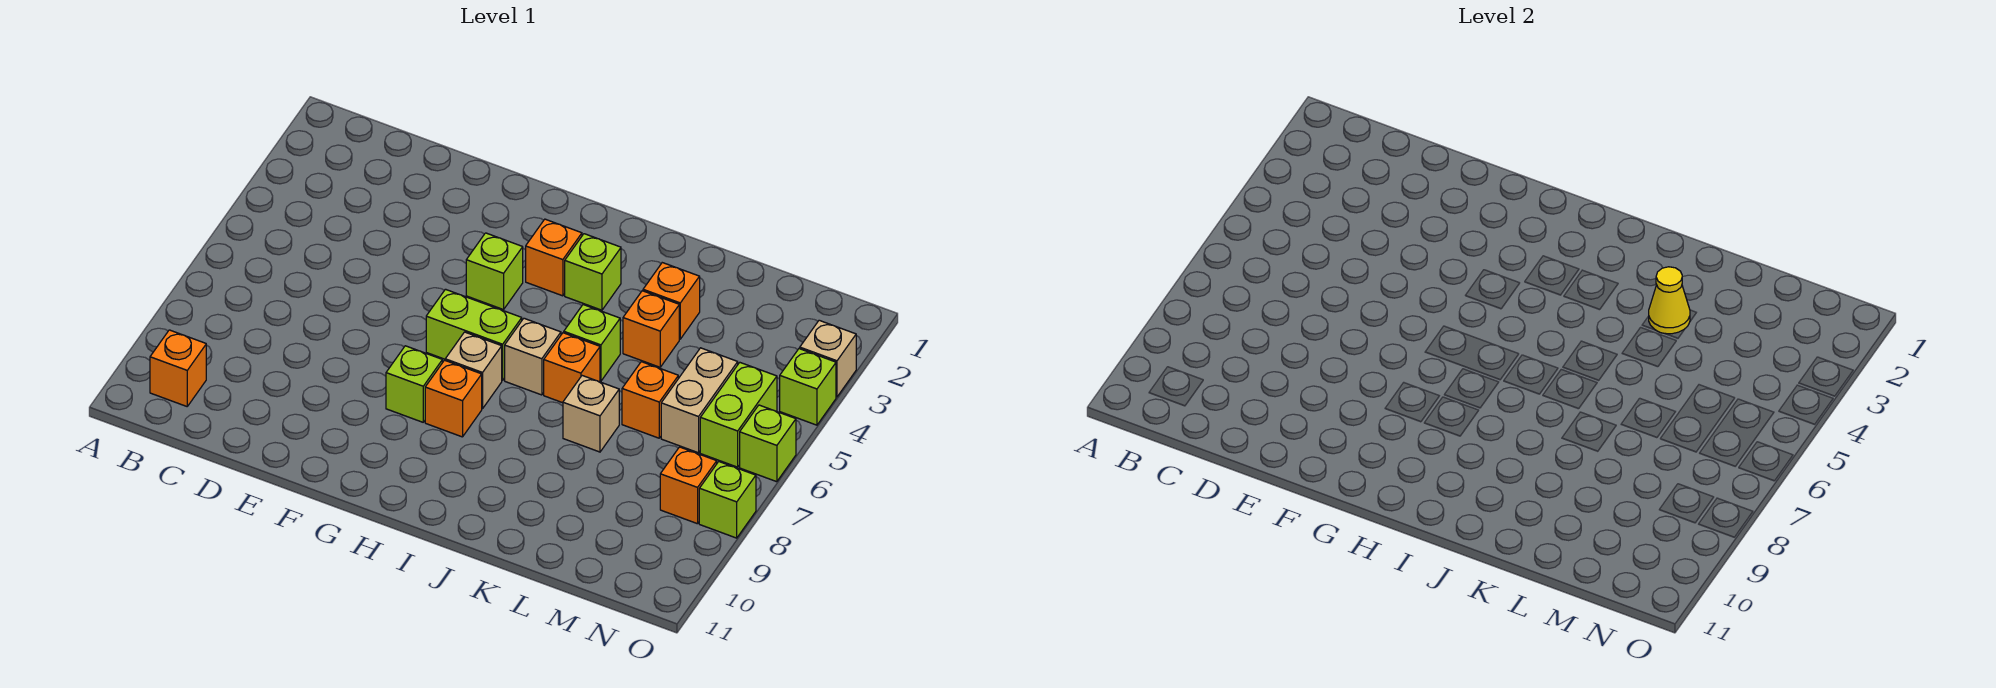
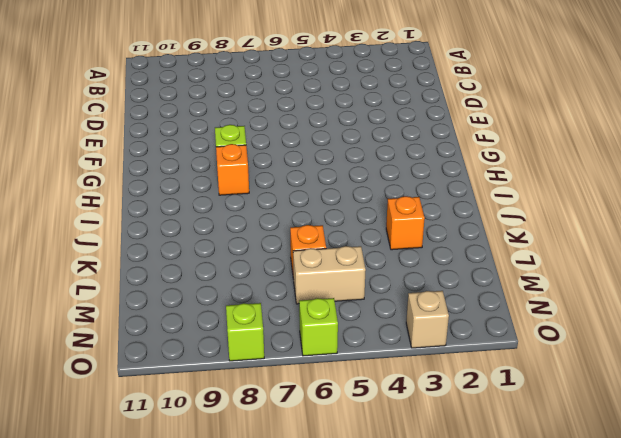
none -> orange brick B10 level 1
none -> lime brick G4 level 1
none -> lime brick G6:H6 level 1

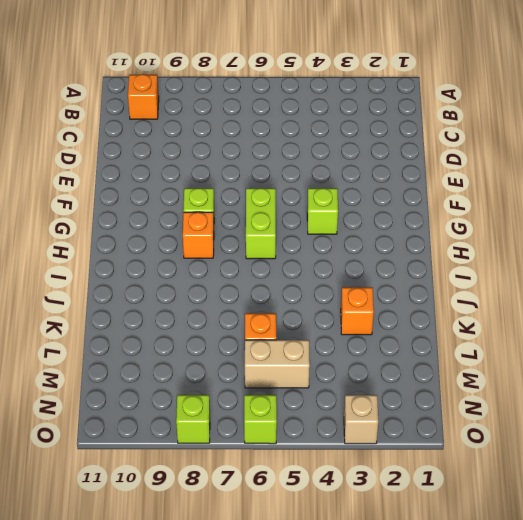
none -> orange brick H3 level 1
none -> tan brick H7 level 1
none -> lime brick I3 level 1

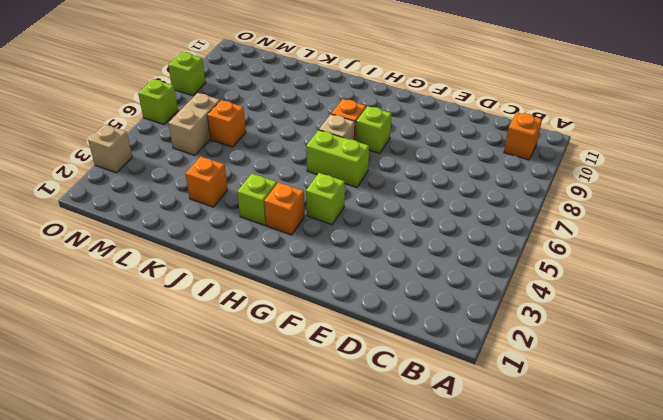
none -> tan brick I6 level 1
none -> lime brick J5 level 1
none -> orange brick J6 level 1

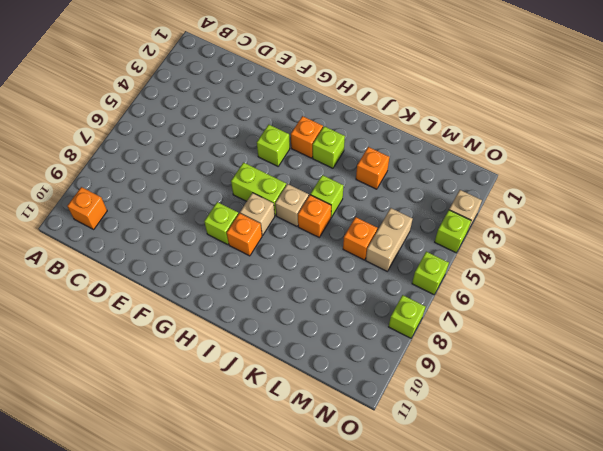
none -> orange brick K4 level 1
none -> tan brick K7 level 1
none -> lime brick N5:N6 level 1

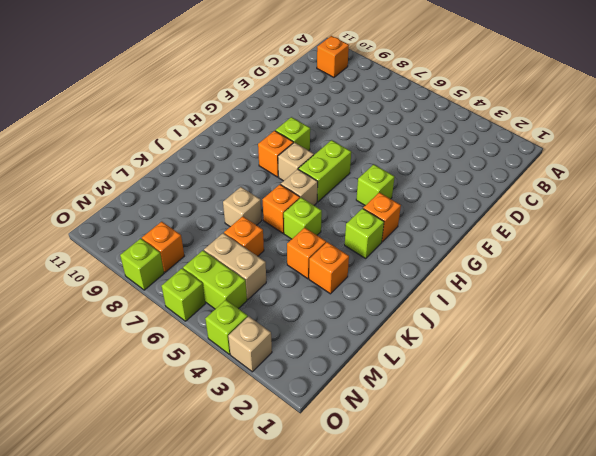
none -> yellow cone K3 level 2

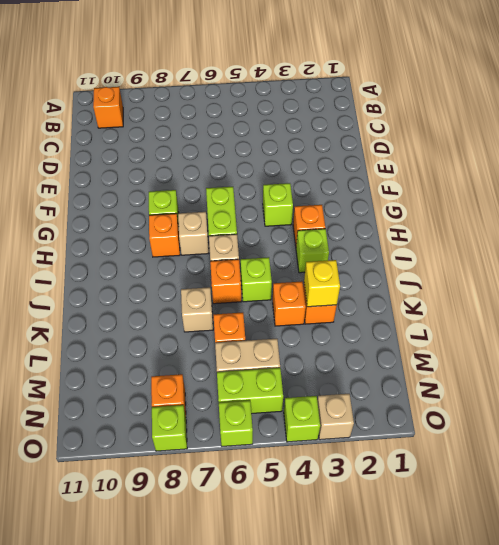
yellow brick K3 level 2 -> yellow cone K3 level 2

